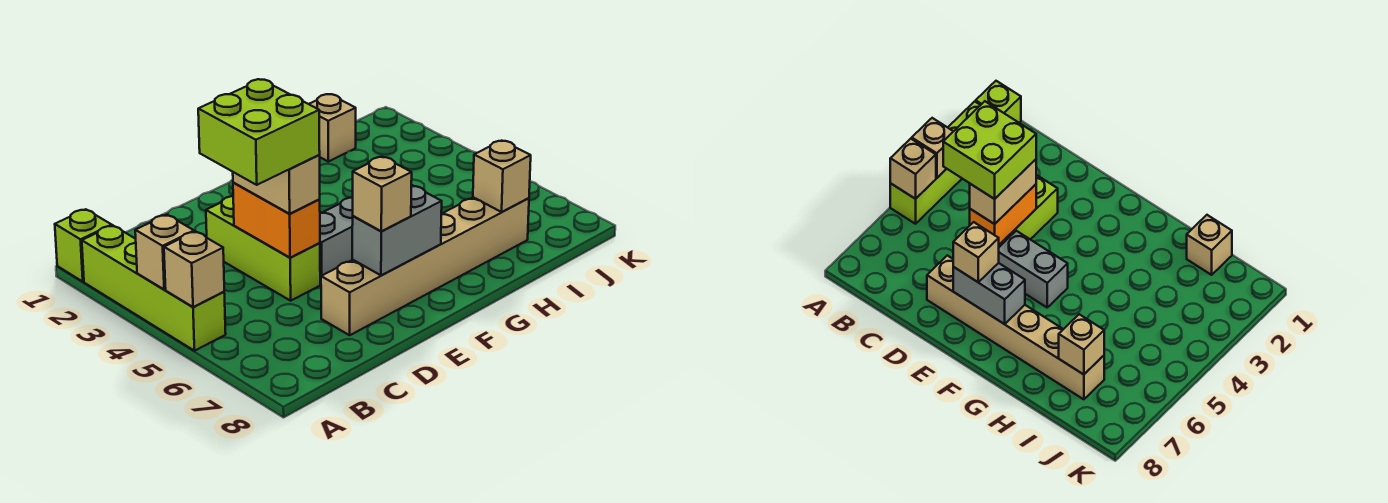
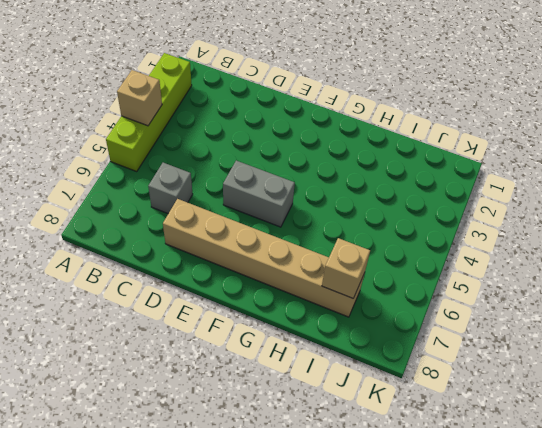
grey brick C6 level 1 -> none
none -> lime brick A1 level 1
none -> lime brick D3:D5 level 1
none -> tan brick I1 level 1

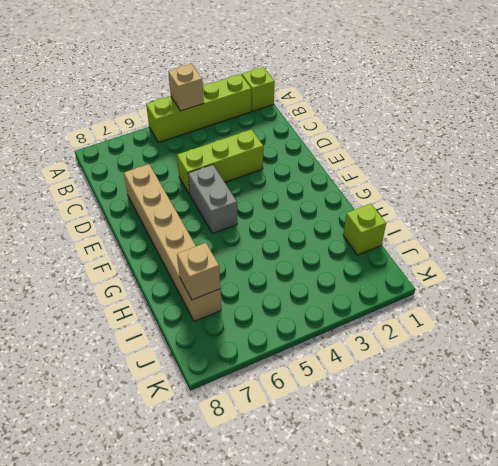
lime brick I1 level 1 -> tan brick I1 level 1
none -> tan brick A5 level 2
none -> orange brick D4:D5 level 2
none -> grey brick E7:F7 level 2

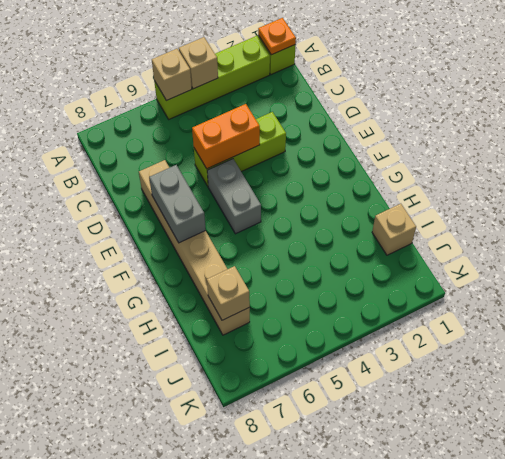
orange plate A1 level 2 -> none
none -> tan brick D4:D5 level 3
none -> tan brick E7 level 3
none -> lime brick C4:D5 level 4

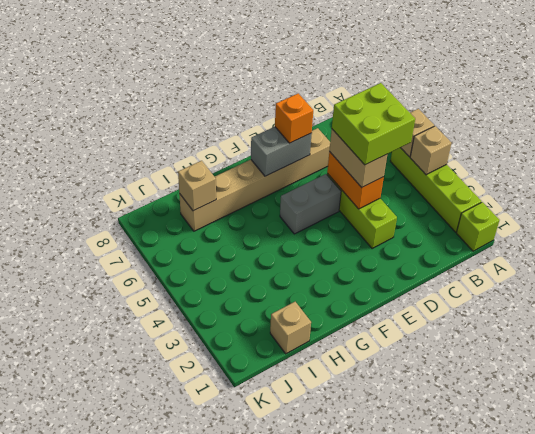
orange brick E7 level 3 -> tan brick E7 level 3

